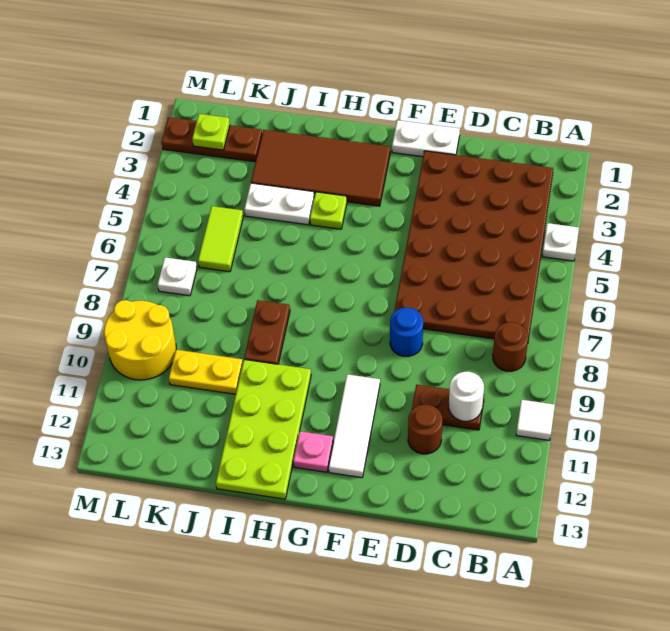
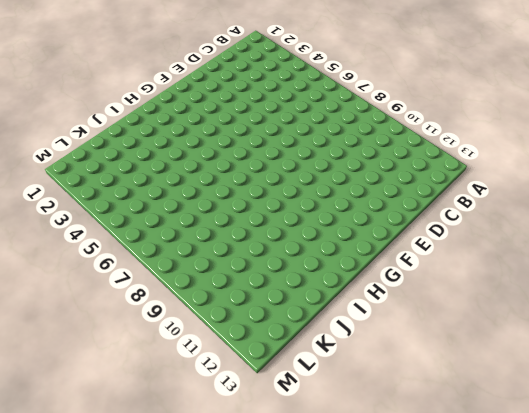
none -> white plate A4 level 1
none -> white tile A10 level 1
none -> brown plate B2:E7 level 1

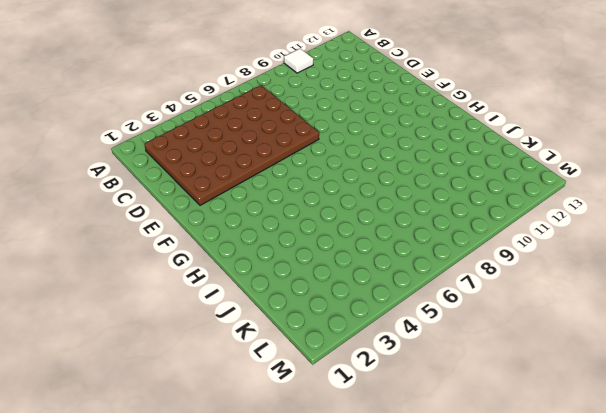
none -> white plate A4 level 1
none -> brown round brick B8 level 1
none -> brown plate C10:D10 level 1

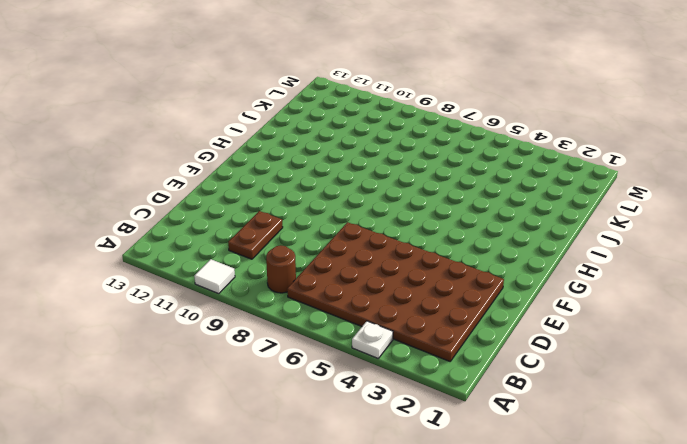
none -> brown round brick D11 level 1
none -> white plate E1:F1 level 1
none -> blue round brick E8 level 1

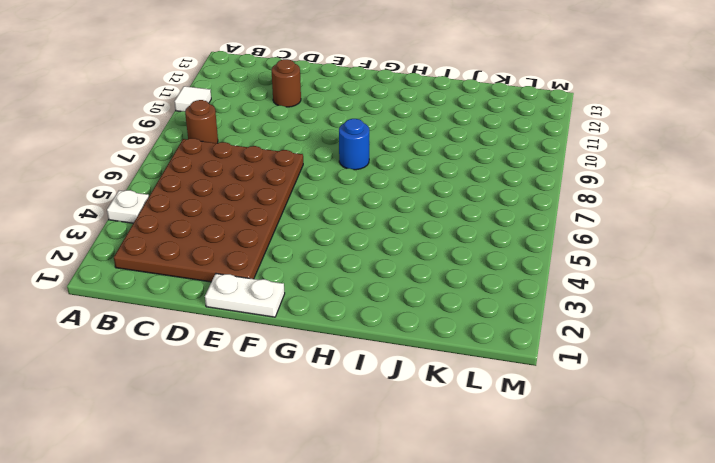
blue round brick G8 level 1 -> blue round brick E8 level 1
none -> brown plate C10:D10 level 1
none -> white tile F10:F12 level 1
none -> brown tile G2:J3 level 1

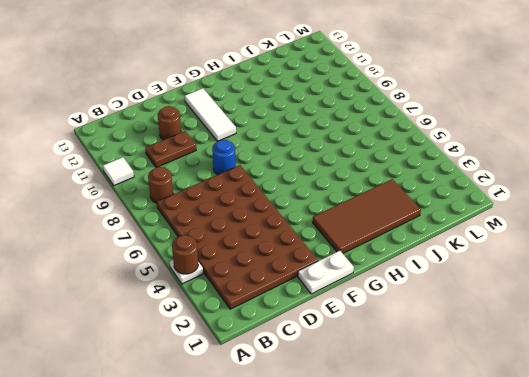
brown round brick A4 level 2 -> none
none -> pink plate G12 level 1
none -> lime plate H4 level 1
none -> lime plate H10:I13 level 1

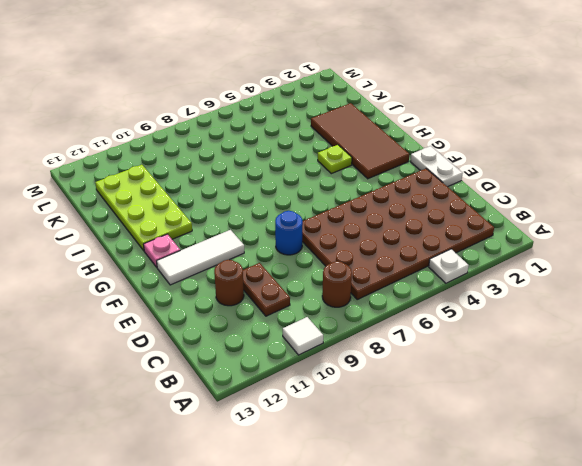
lime plate H11:K12 level 1 -> lime plate H10:I13 level 1
none -> white plate I4:J4 level 1
none -> brown plate I8:I9 level 1
none -> yellow plate J10:K10 level 1

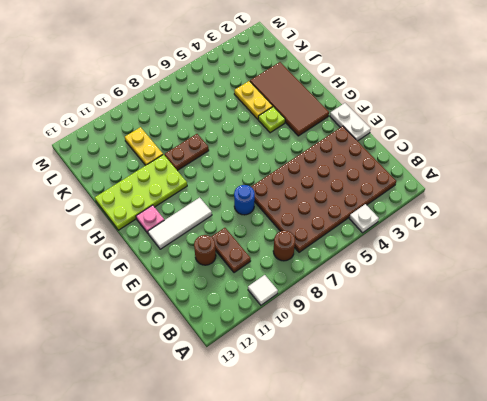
yellow plate I4:J4 level 1 -> white plate I4:J4 level 1
none -> brown plate K2:M2 level 1
none -> lime tile K5:K6 level 1
none -> white plate L7 level 1

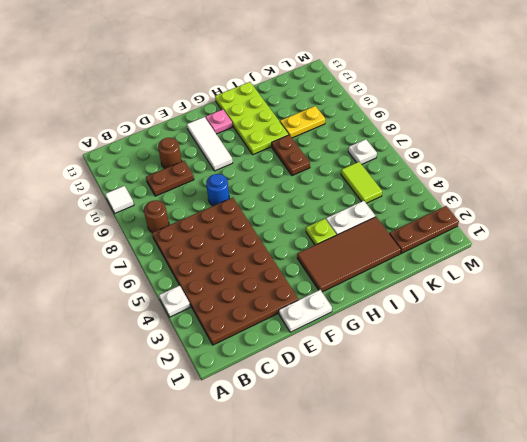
none -> yellow round brick L9:M10 level 1
none -> white round brick C10 level 2
none -> lime plate L2 level 2

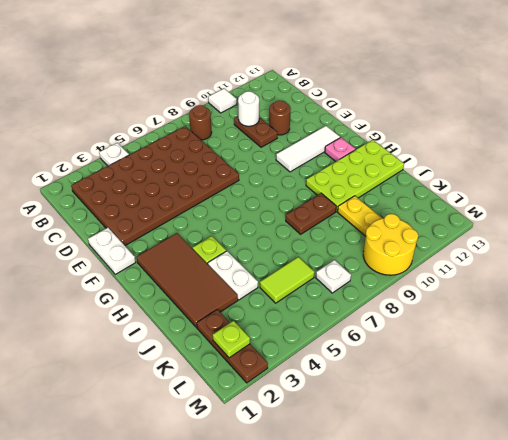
none -> blue round brick E8 level 1

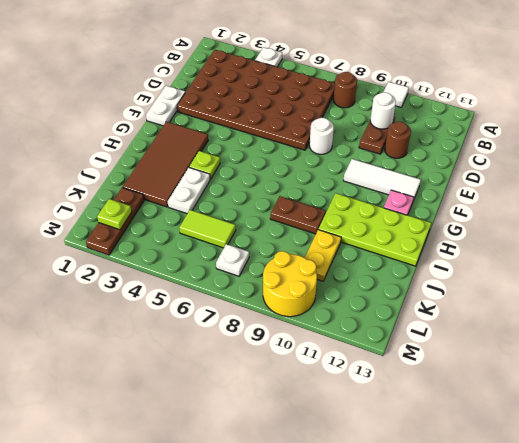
white round brick E8 level 1 -> blue round brick E8 level 1

